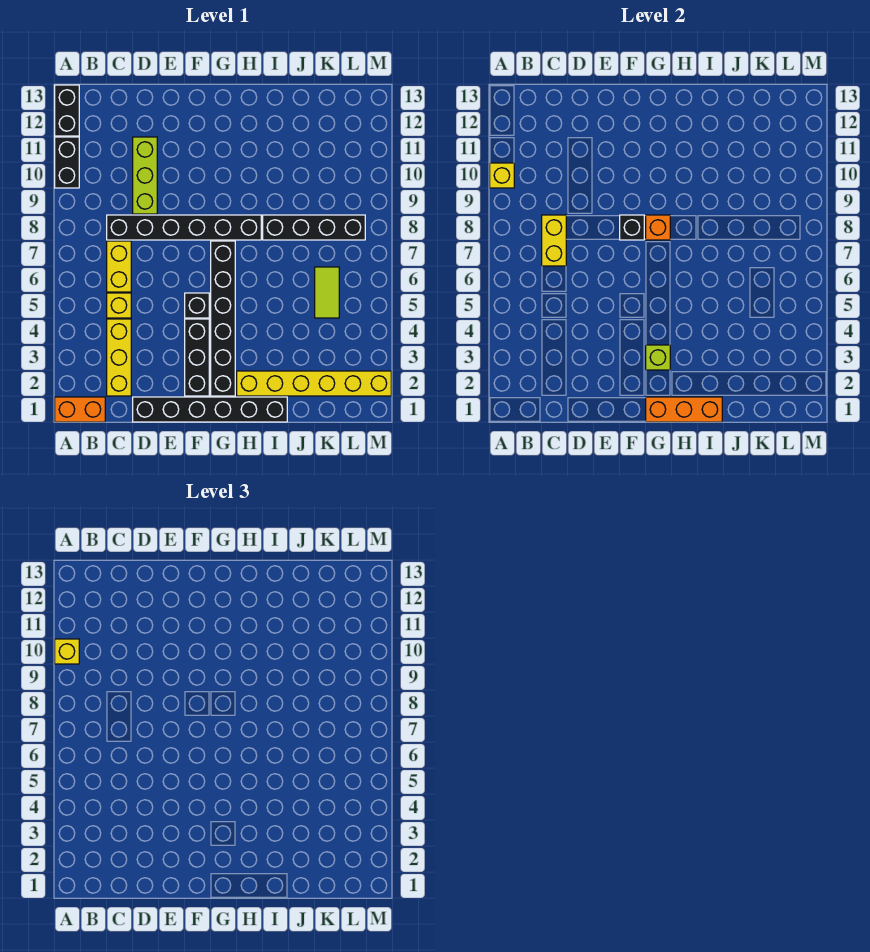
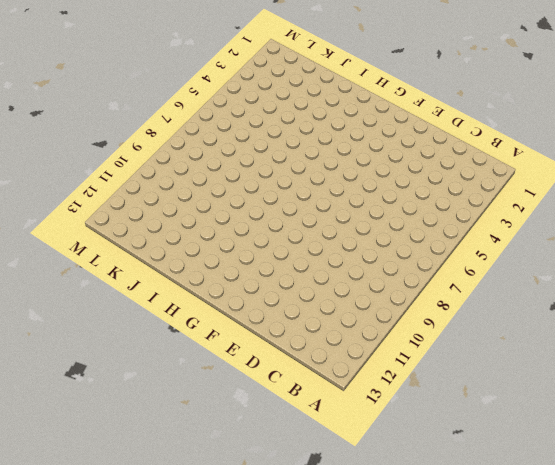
none -> orange brick A1:B1 level 1
none -> black brick A10:A11 level 1
none -> black brick A12:A13 level 1

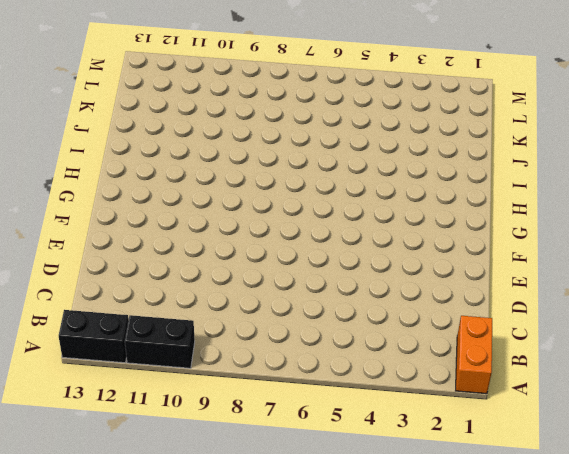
none -> yellow brick C2:C4 level 1
none -> yellow brick C5 level 1
none -> yellow brick C6:C7 level 1

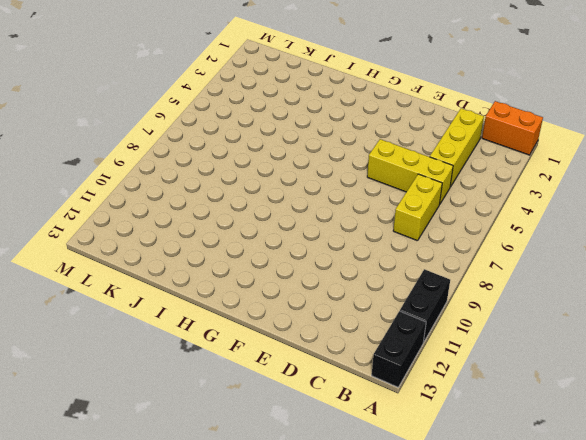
yellow brick C5:E5 level 1 -> yellow brick C5 level 1
none -> black brick C8:H8 level 1
none -> black brick D1:I1 level 1
none -> lime brick D9:D11 level 1

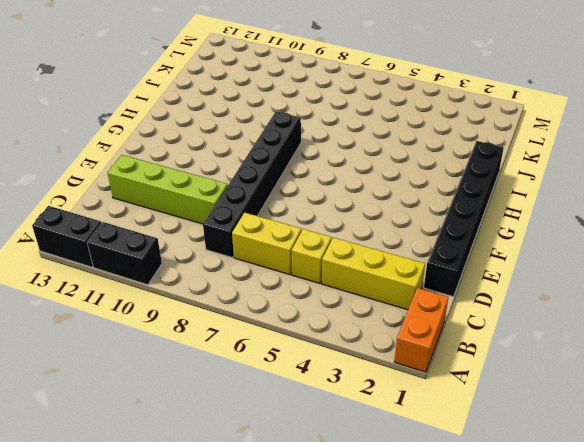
lime brick D9:D12 level 1 -> lime brick D9:D11 level 1
none -> black brick F2:F4 level 1
none -> black brick F5 level 1
none -> black brick G2:G7 level 1

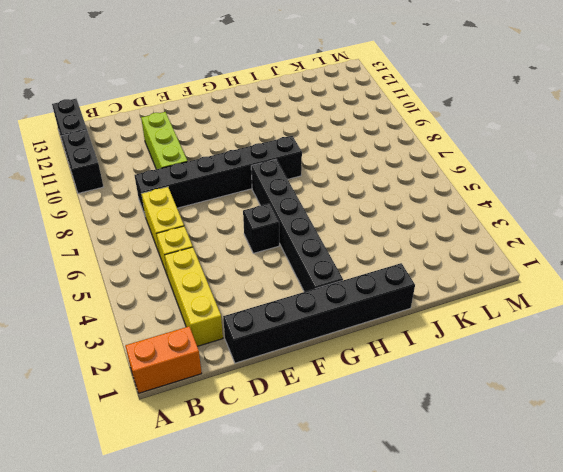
none -> black brick F2:F4 level 1
none -> yellow brick H2:M2 level 1
none -> black brick I8:L8 level 1

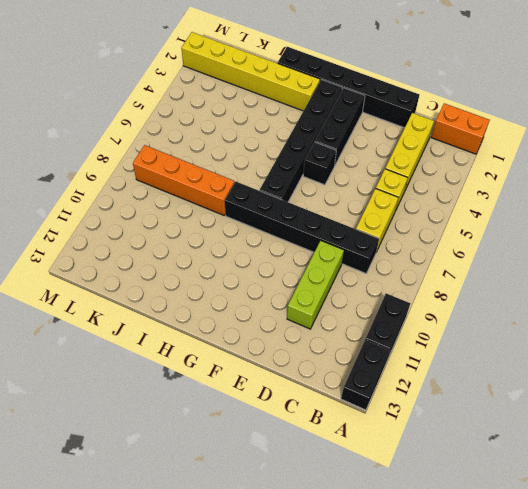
orange brick I8:L8 level 1 -> black brick I8:L8 level 1
none -> lime tile K5:K6 level 1
none -> yellow brick A10 level 2
none -> yellow brick C7:C8 level 2

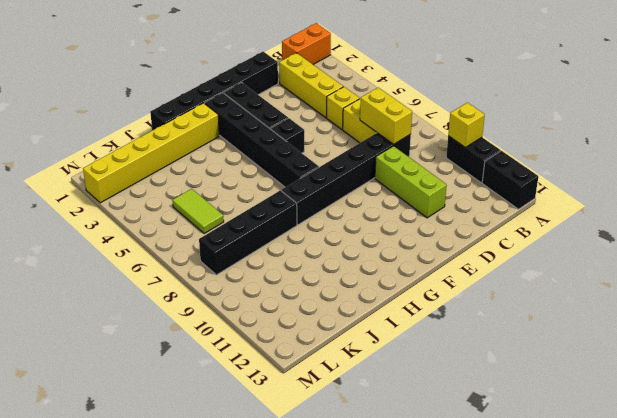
none -> black brick F8 level 2
none -> orange brick G1:I1 level 2
none -> lime brick G3 level 2

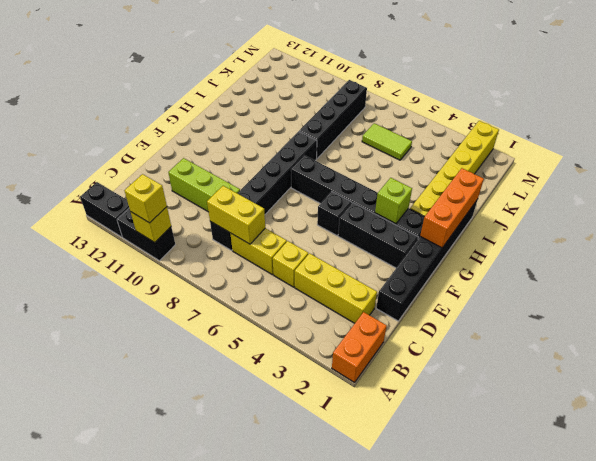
none -> black brick F8 level 2
none -> orange brick G8 level 2

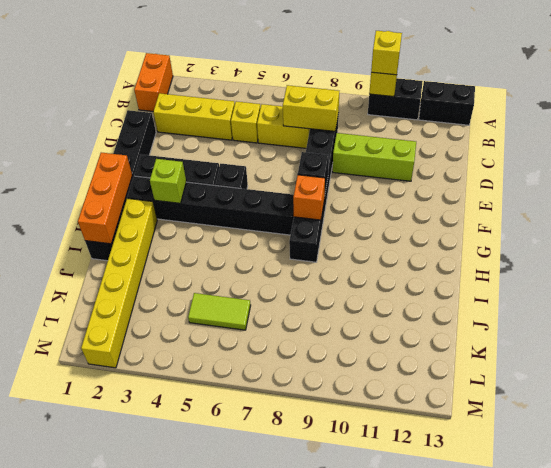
none -> black brick I8:L8 level 1

